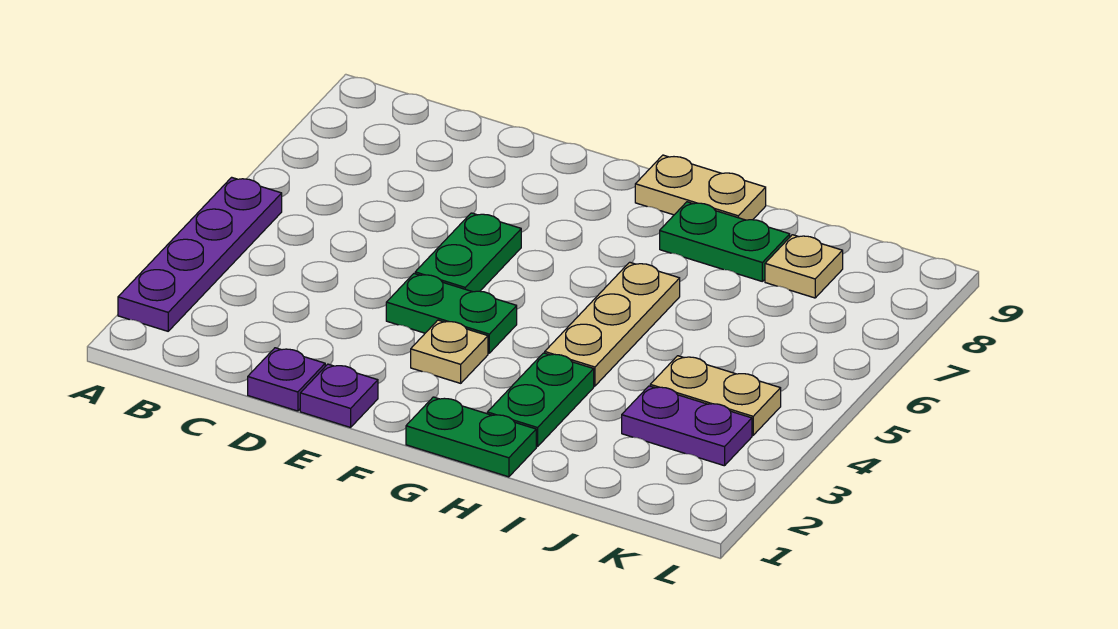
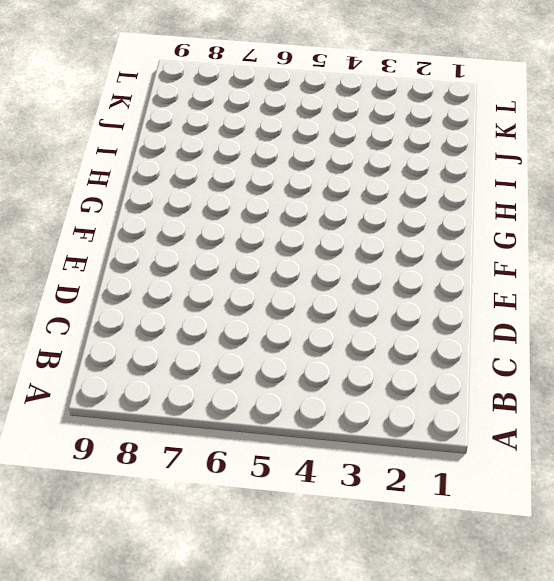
none -> purple plate A2:A5 level 1
none -> purple plate D1 level 1
none -> purple plate E1 level 1

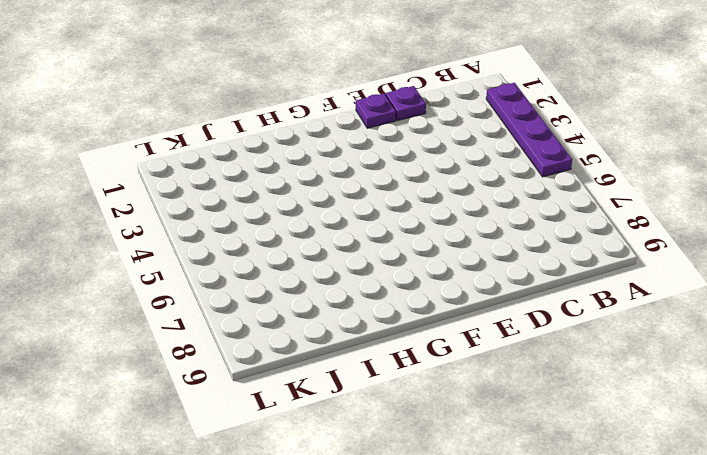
none -> green plate E4:F4 level 1
none -> green plate E5:E6 level 1
none -> tan plate F3 level 1

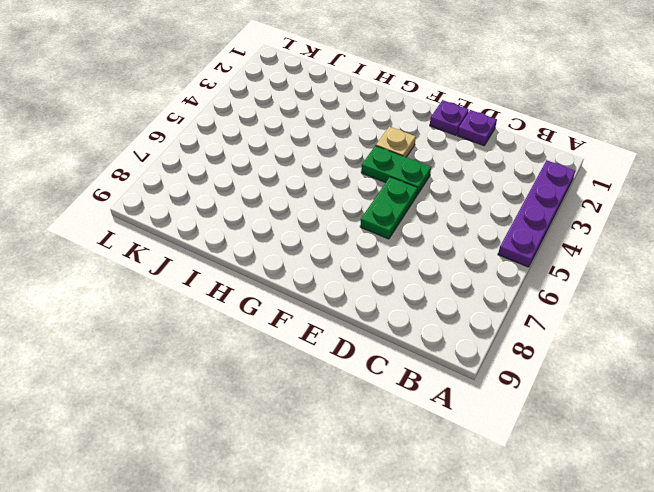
none -> green plate G1:H1 level 1
none -> tan plate G9:H9 level 1
none -> green plate H2:H3 level 1

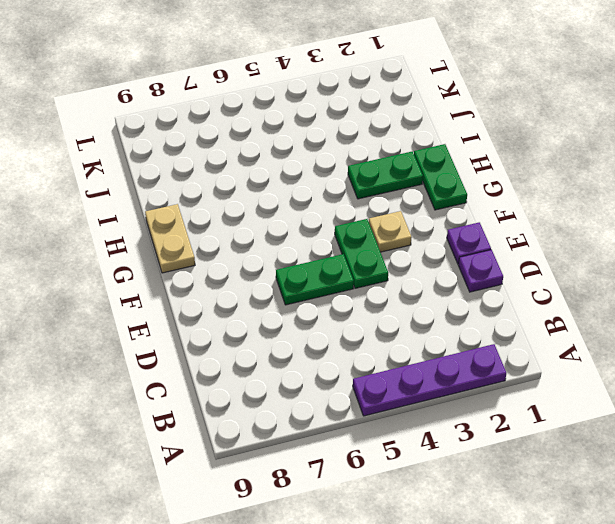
none -> tan plate H4:H6 level 1
none -> green plate H8:I8 level 1
none -> purple plate J3:K3 level 1

